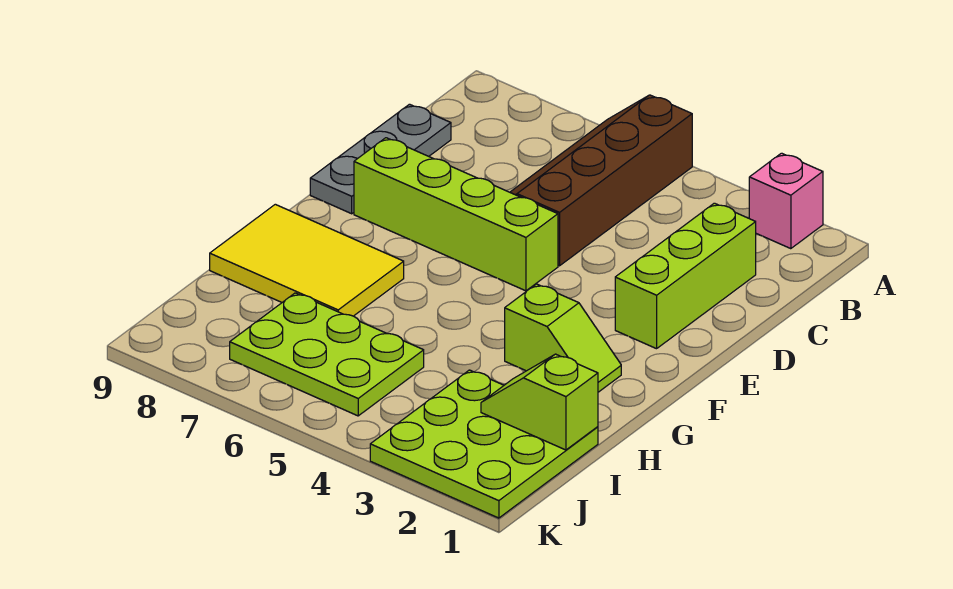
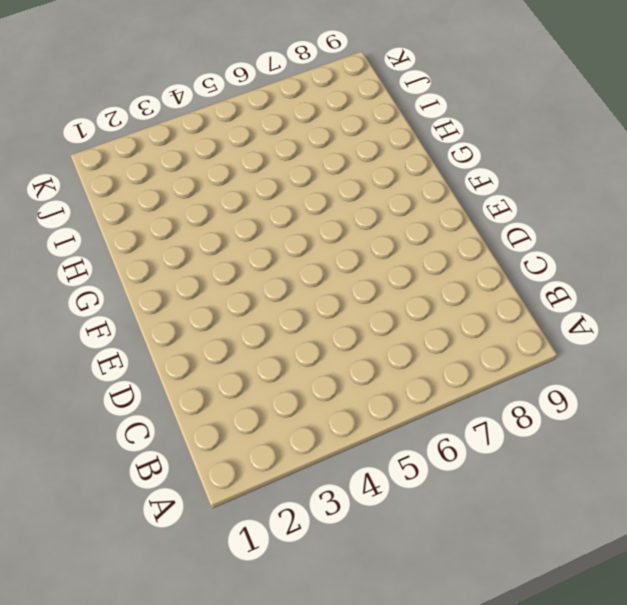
none -> pink brick A2 level 1
none -> brown slope A5:D6 level 1 top 5

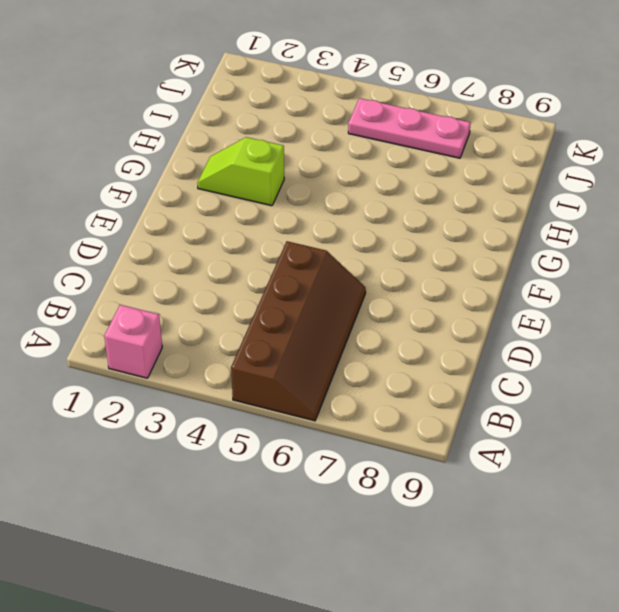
pink plate J5:J7 level 1 -> lime plate I5:J7 level 1
none -> lime brick C2:E2 level 1
none -> grey plate C9:E9 level 1

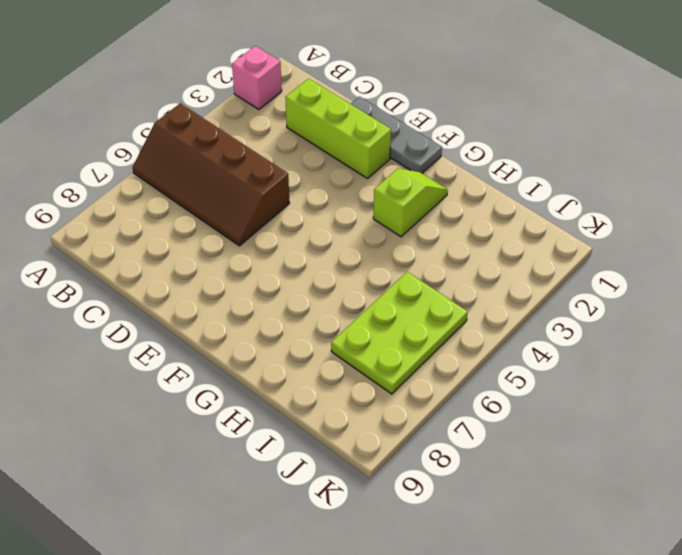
grey plate D1:F1 level 1 -> grey plate C9:E9 level 1
none -> lime brick E5:E8 level 1
none -> yellow tile G7:H9 level 1

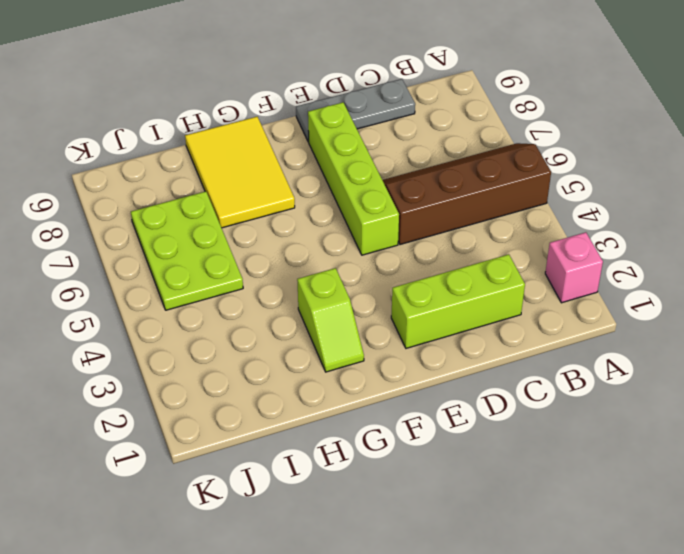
none -> lime plate I1:K3 level 1
none -> lime slope I1:I2 level 2 top 1

